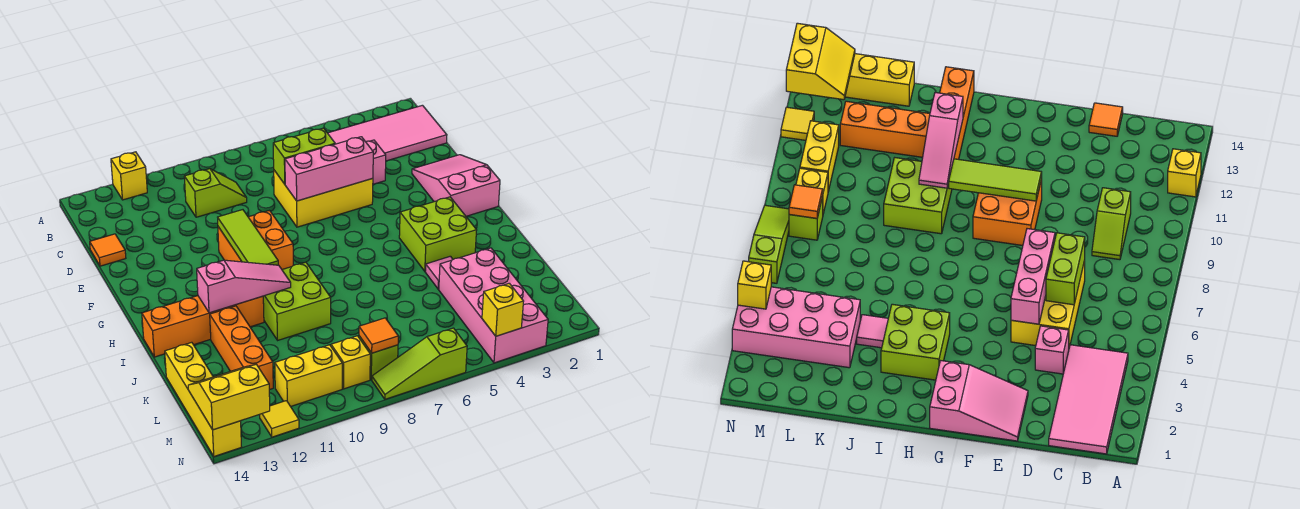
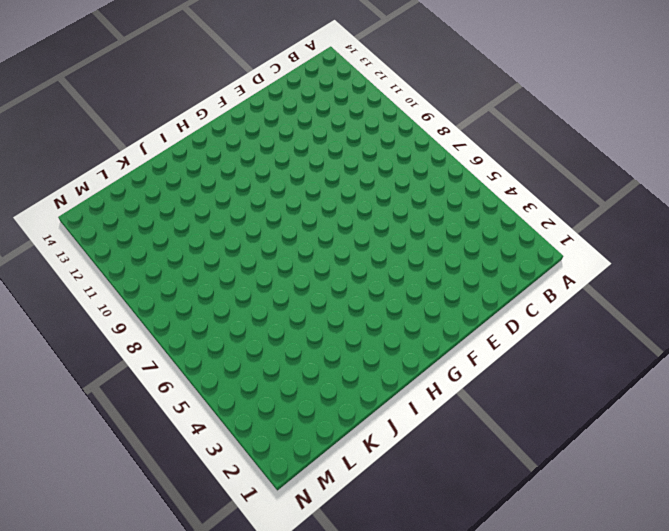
none -> yellow brick A12 level 1
none -> pink tile B1:C4 level 1
none -> lime slope C9:C10 level 1 top 10

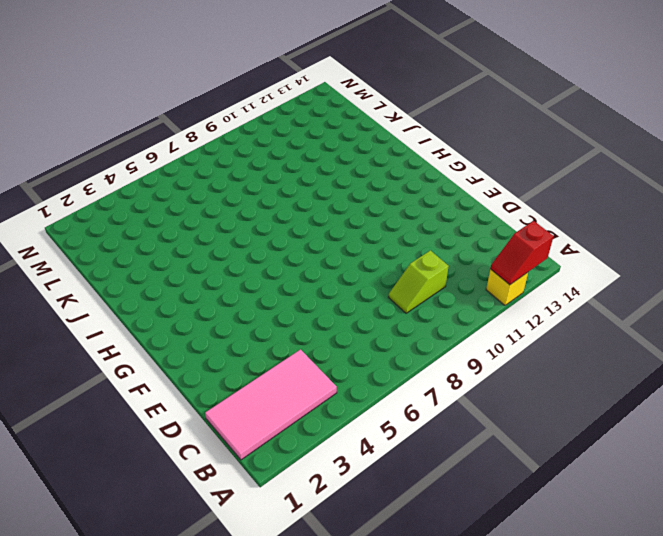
red slope A12:A13 level 2 top 13 -> none
none -> pink brick D4 level 1
none -> yellow brick D5:E7 level 1
none -> orange tile D14 level 1

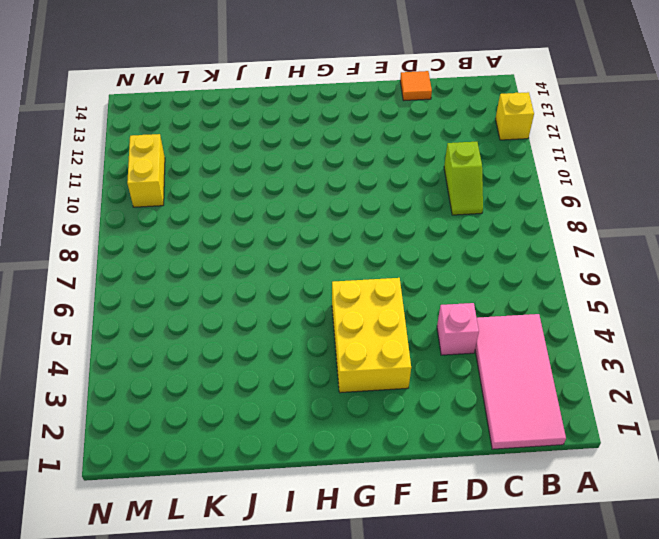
yellow brick F3:G5 level 1 -> yellow brick D5:E7 level 1
none -> pink slope E1:G2 level 1 top G
none -> orange brick F9:G10 level 1
none -> lime brick H3:I4 level 1

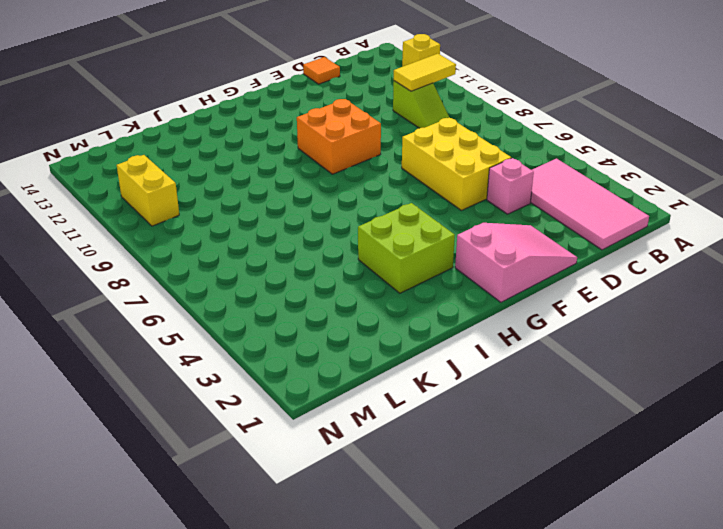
yellow tile B10:C10 level 2 -> none
none -> lime brick I9:J10 level 1
none -> orange brick I11:I14 level 1
none -> pink tile J4 level 1

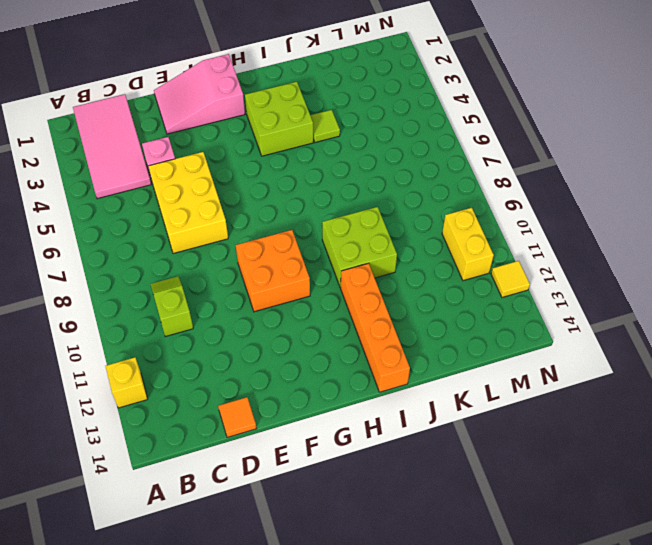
lime tile J4 level 1 -> pink tile J4 level 1
none -> orange brick J12:L12 level 1
none -> pink brick K3:N4 level 1
none -> yellow brick K14:N14 level 1

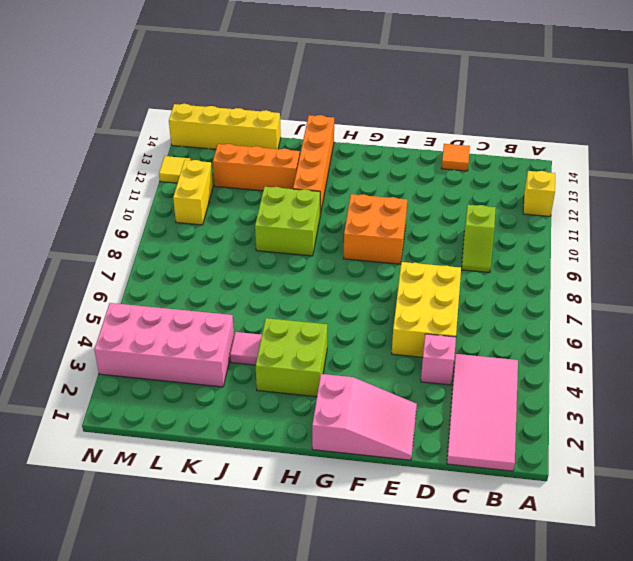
none -> lime brick M8 level 1
none -> yellow brick M9 level 1
none -> lime slope N6:N8 level 1 top 6

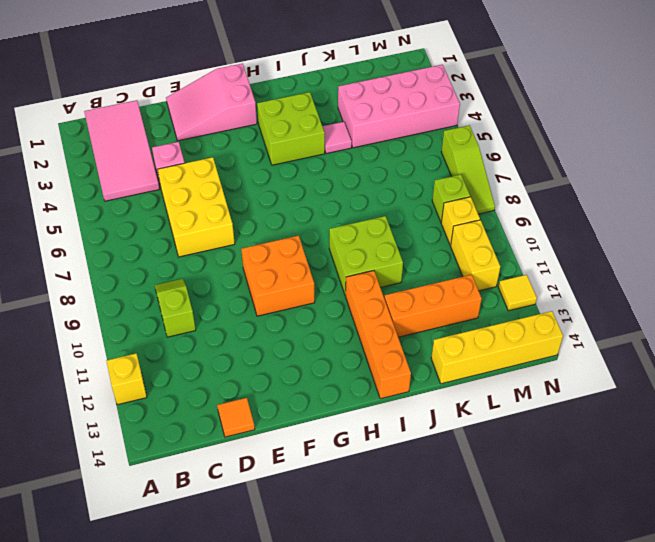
none -> lime brick D6:D7 level 2
none -> pink brick E5:E7 level 2
none -> lime tile F10:H10 level 2

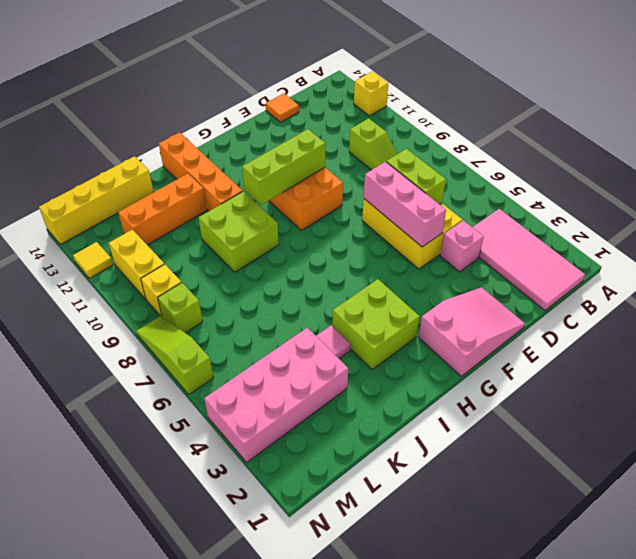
lime brick F10:H10 level 2 -> lime tile F10:H10 level 2
none -> pink slope I10:I12 level 2 top 12
none -> orange tile M8 level 2
none -> yellow slope M13:N14 level 2 top N

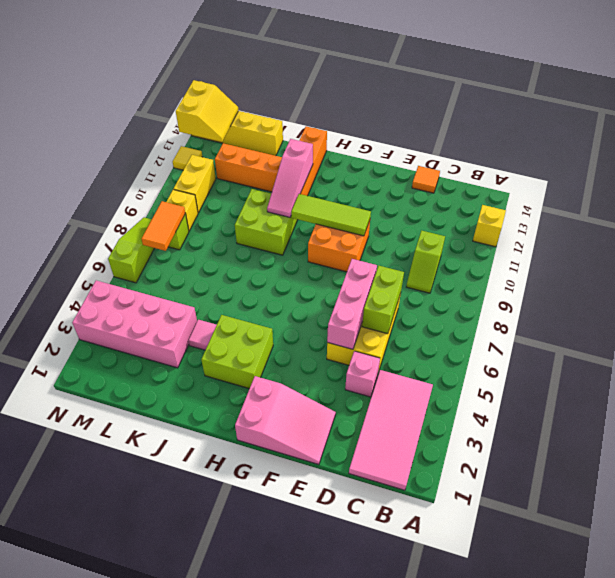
orange tile M7:M8 level 2 -> orange tile M8 level 2
none -> yellow brick N4 level 2

